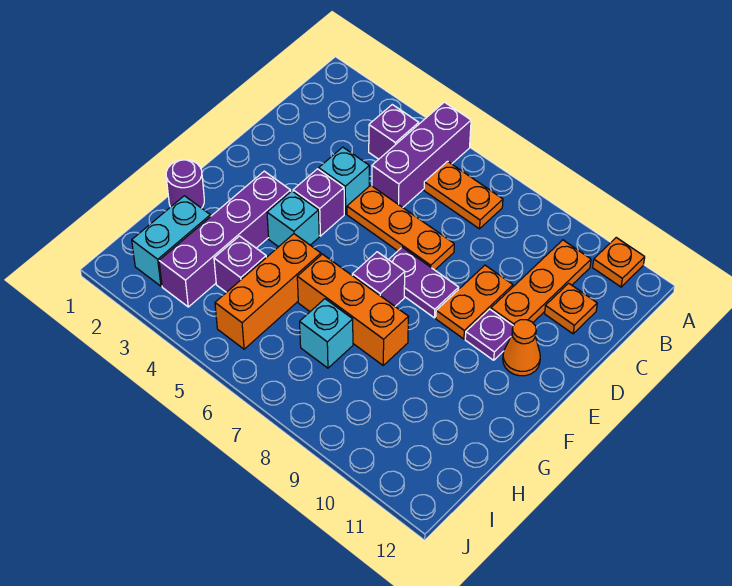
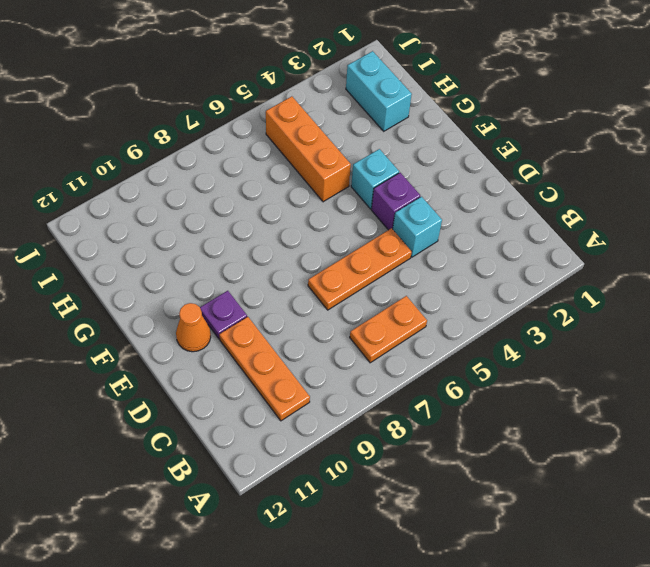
none -> purple brick A5:C5 level 1
none -> orange plate A11 level 1
none -> purple brick B4 level 1

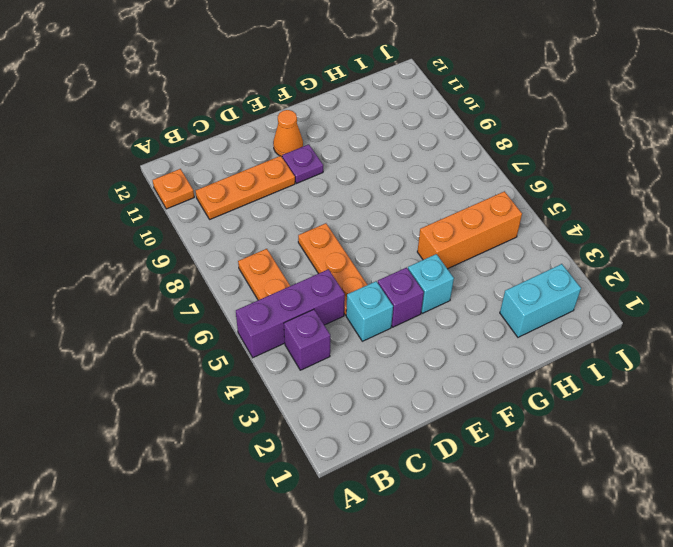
none -> orange plate C11 level 1
none -> orange plate D9:E9 level 1
none -> purple plate E7:E8 level 1

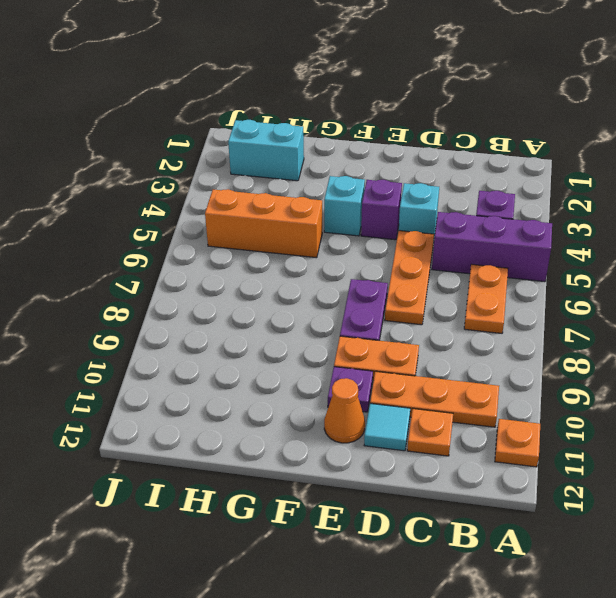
cyan tile D11 level 1 -> none
none -> purple brick F3:I3 level 1
none -> purple brick F7 level 1
none -> purple round brick G1 level 1

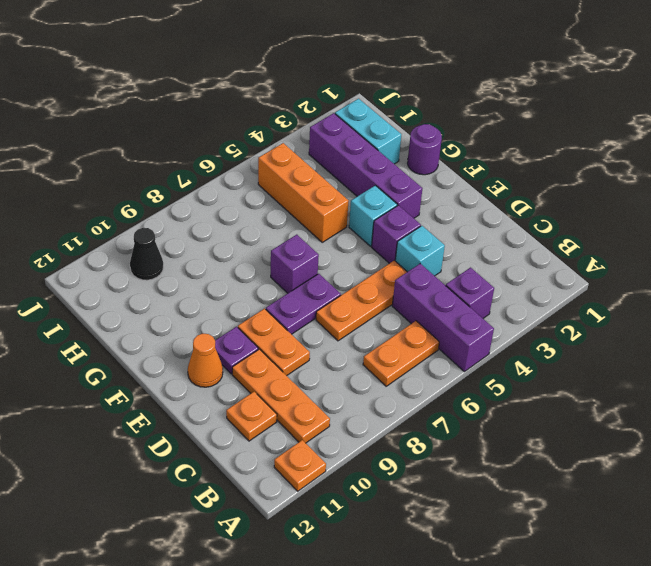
black cone I10 level 1 -> none
none -> orange brick G6:G8 level 1
none -> purple brick H4 level 1
none -> cyan brick H7 level 1

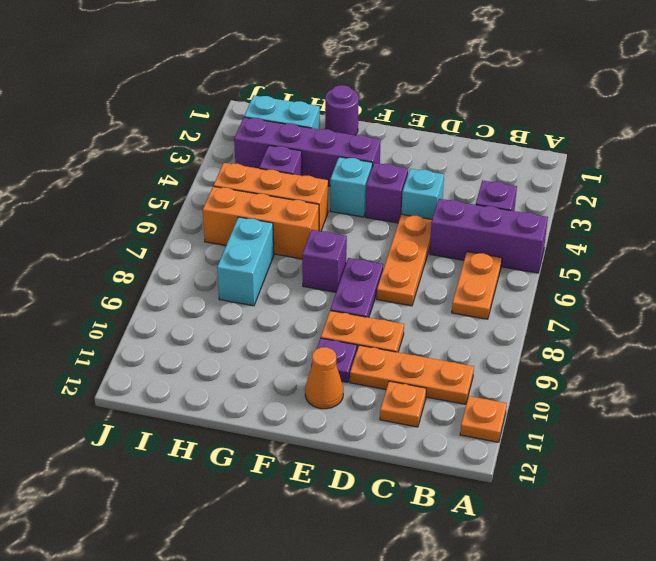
orange brick G6:I6 level 1 -> orange brick G6:G8 level 1
cyan brick H7:H8 level 1 -> cyan brick H7 level 1

